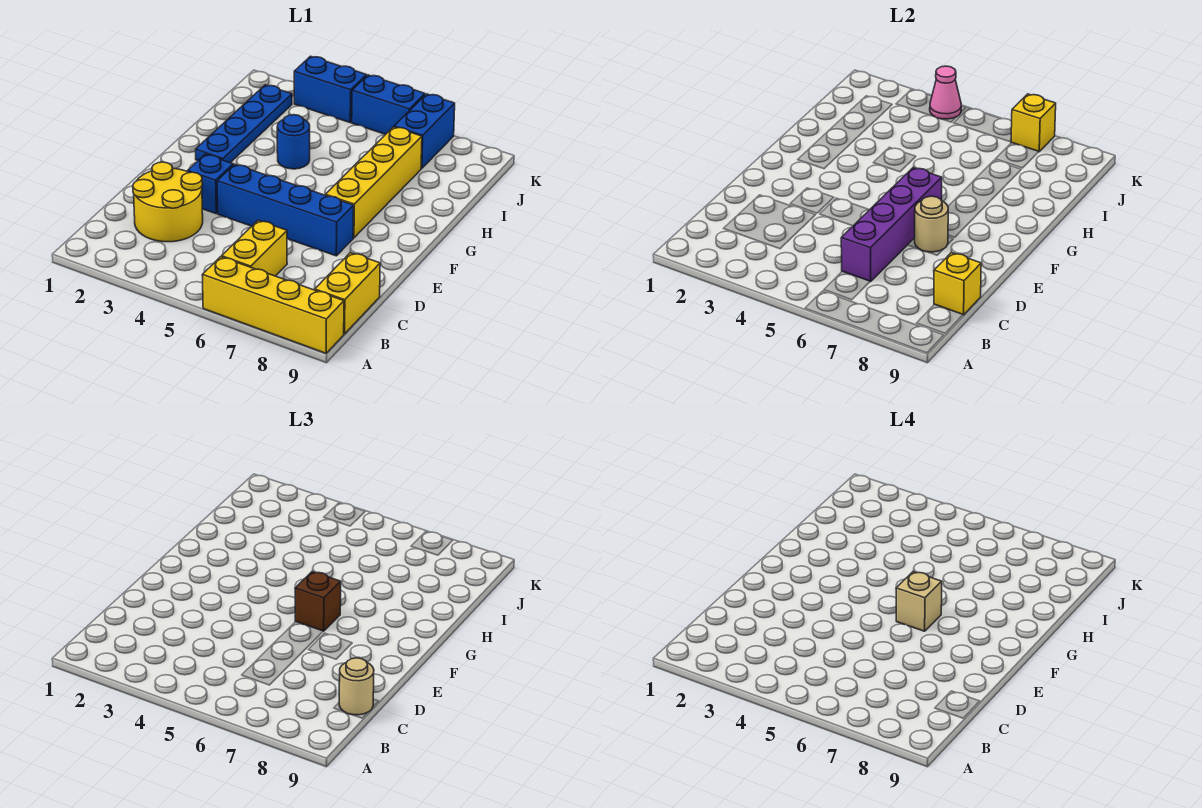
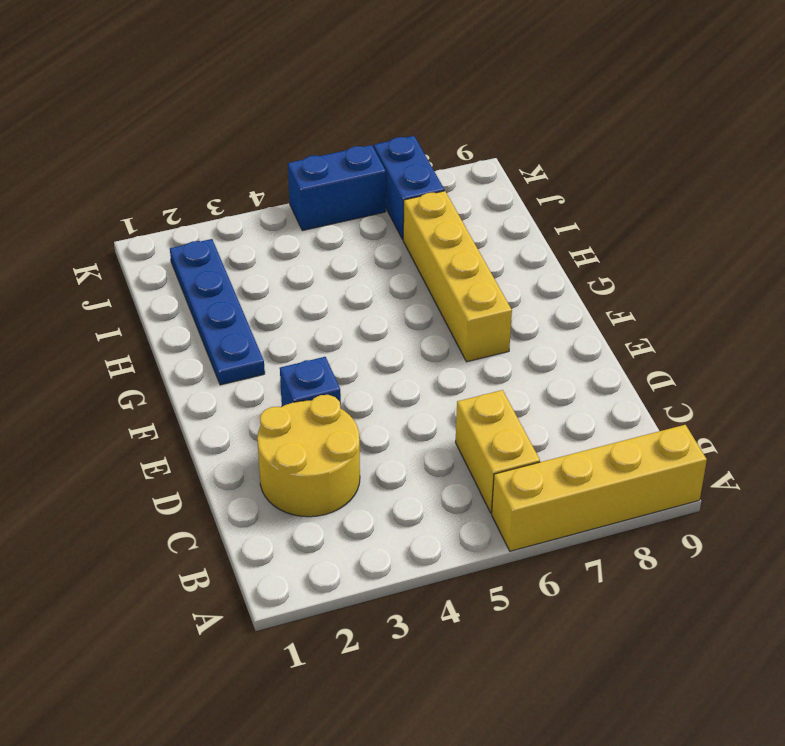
none -> yellow brick B9:C9 level 1
none -> blue brick E4:E7 level 1
none -> blue round brick H4 level 1

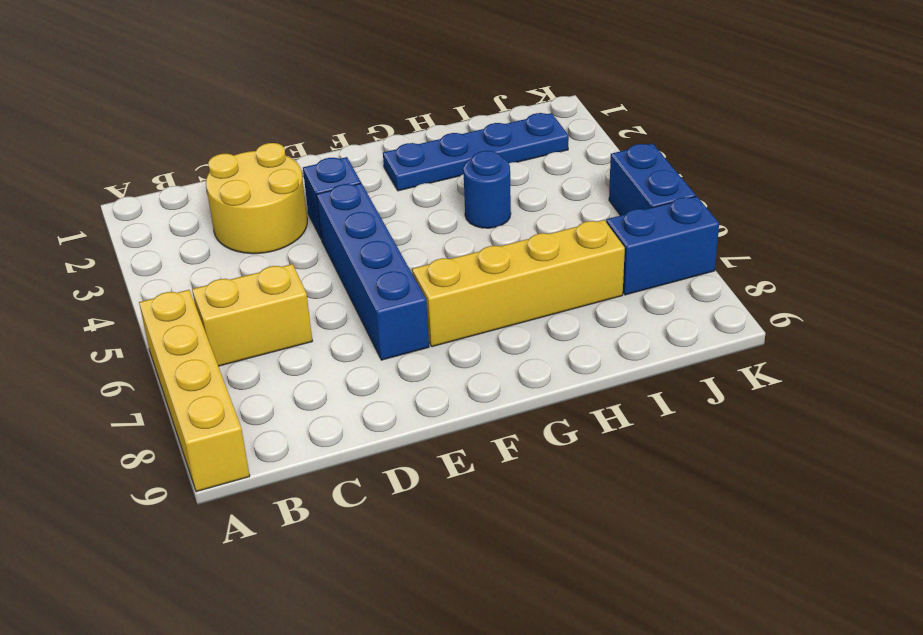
none -> yellow brick B9:C9 level 1
none -> blue brick K3:K4 level 1
none -> purple brick C6:F6 level 2

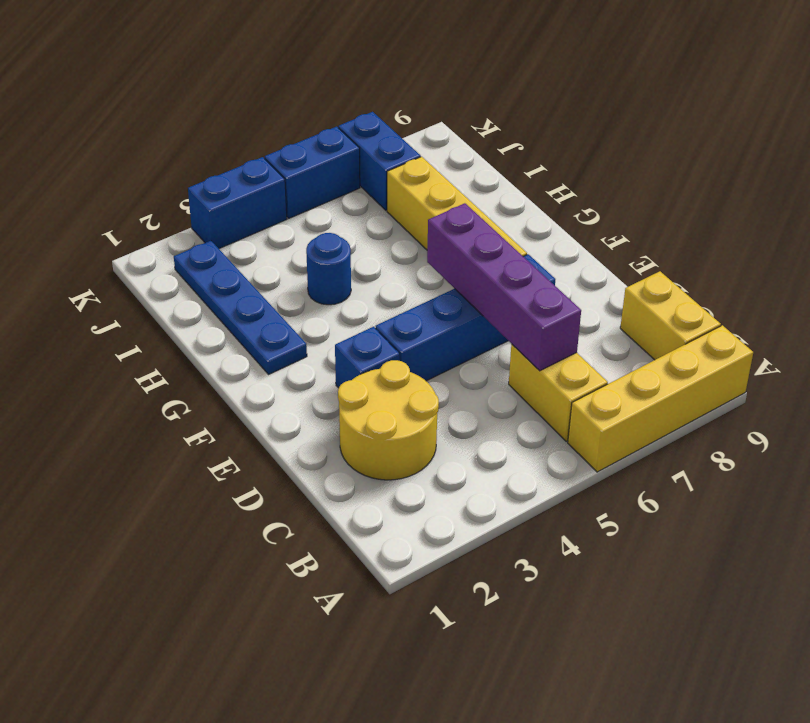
none -> yellow brick C9 level 2
none -> tan round brick E7 level 2
none -> pink cone K4 level 2

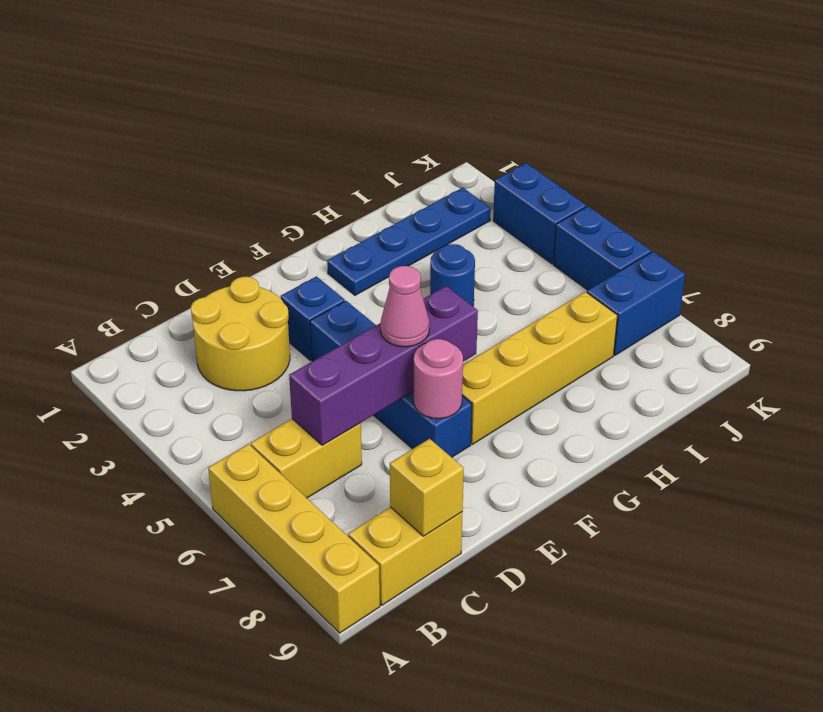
pink cone E6 level 3 -> pink cone K4 level 2
pink round brick E7 level 2 -> tan round brick E7 level 2
none -> yellow brick K7 level 2
none -> tan round brick C9 level 3
none -> brown brick F6 level 3

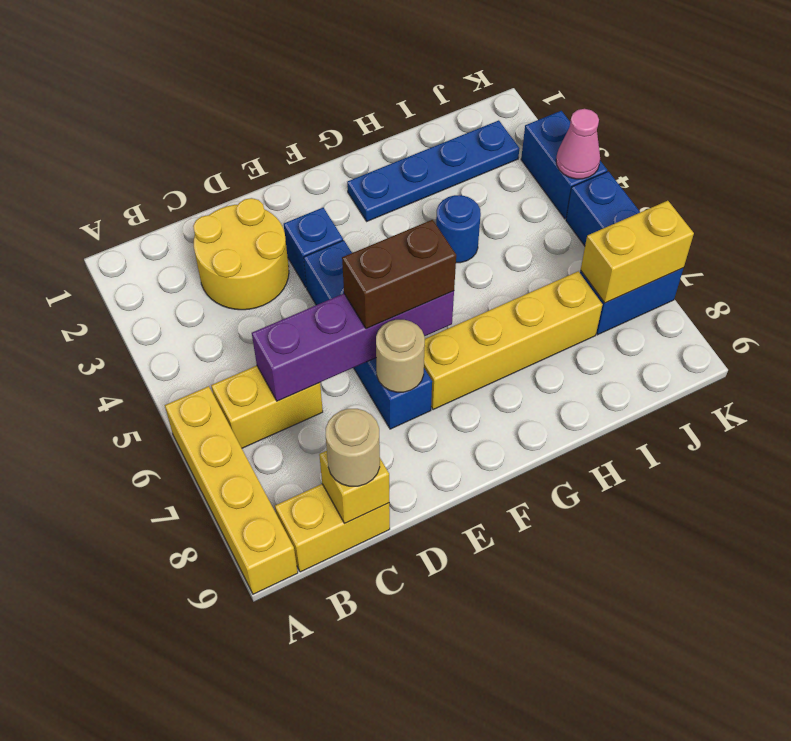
brown brick E6:F6 level 3 -> brown brick F6 level 3
yellow brick J7:K7 level 2 -> yellow brick K7 level 2
none -> tan brick F6 level 4

